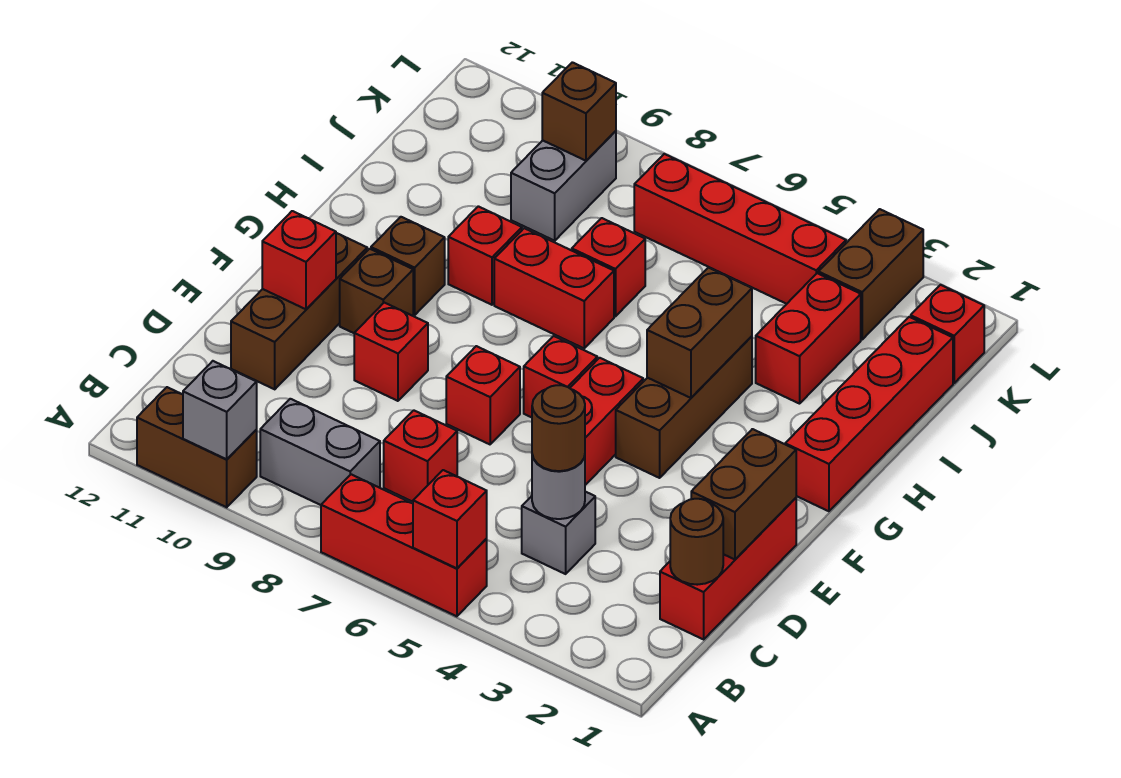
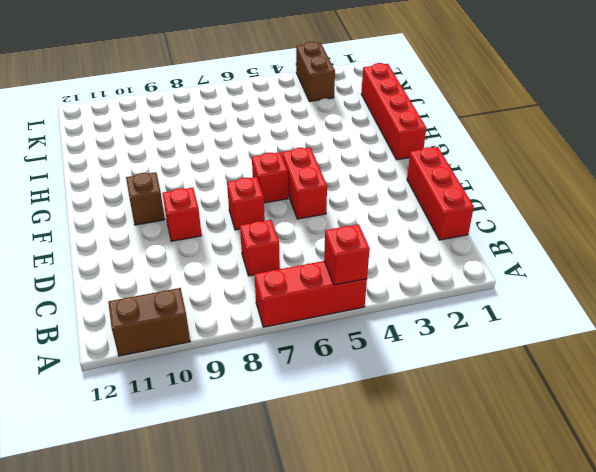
none -> grey brick B8:B9 level 1
none -> grey brick C4 level 1
none -> brown brick D11:F11 level 1
none -> brown brick F4:H4 level 1

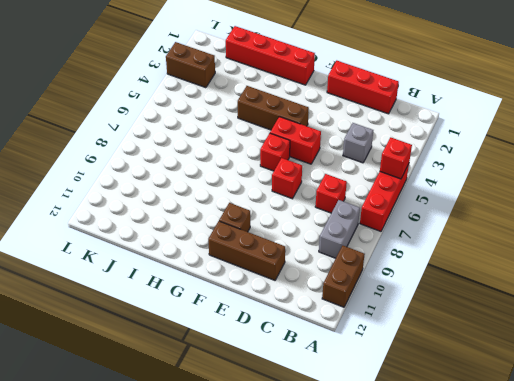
none -> red brick E9 level 1
none -> brown brick G10 level 1
none -> red brick H7:H8 level 1
none -> red brick H9 level 1

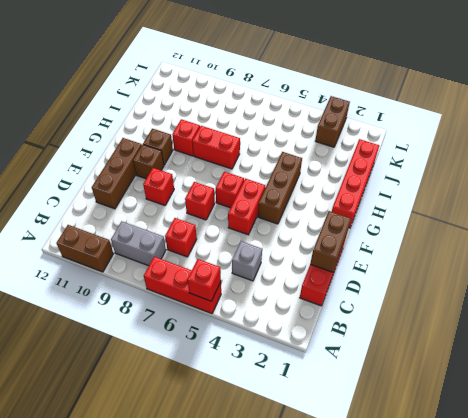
none -> red brick I3:J3 level 1
none -> red brick I7 level 1
none -> grey brick J9:K9 level 1
none -> red brick K1 level 1

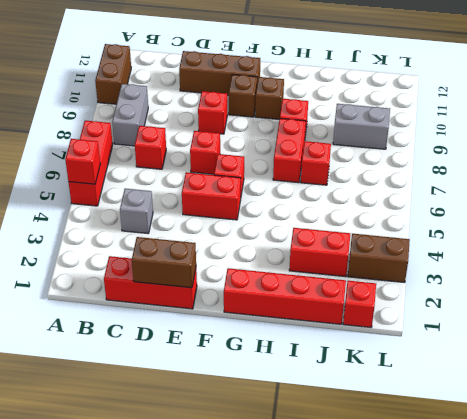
none -> brown brick F4:H4 level 1
none -> red brick K4:K7 level 1
none -> grey brick A10 level 2
none -> brown round brick C1 level 2

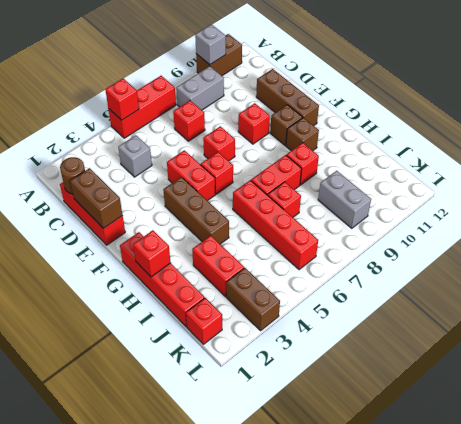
red brick H1 level 2 -> red brick E11 level 2
red brick H6:K6 level 1 -> red brick K4:K7 level 1
none -> grey round brick C4 level 2
none -> brown brick G4:H4 level 2
none -> brown brick K9 level 2
none -> brown round brick C4 level 3

